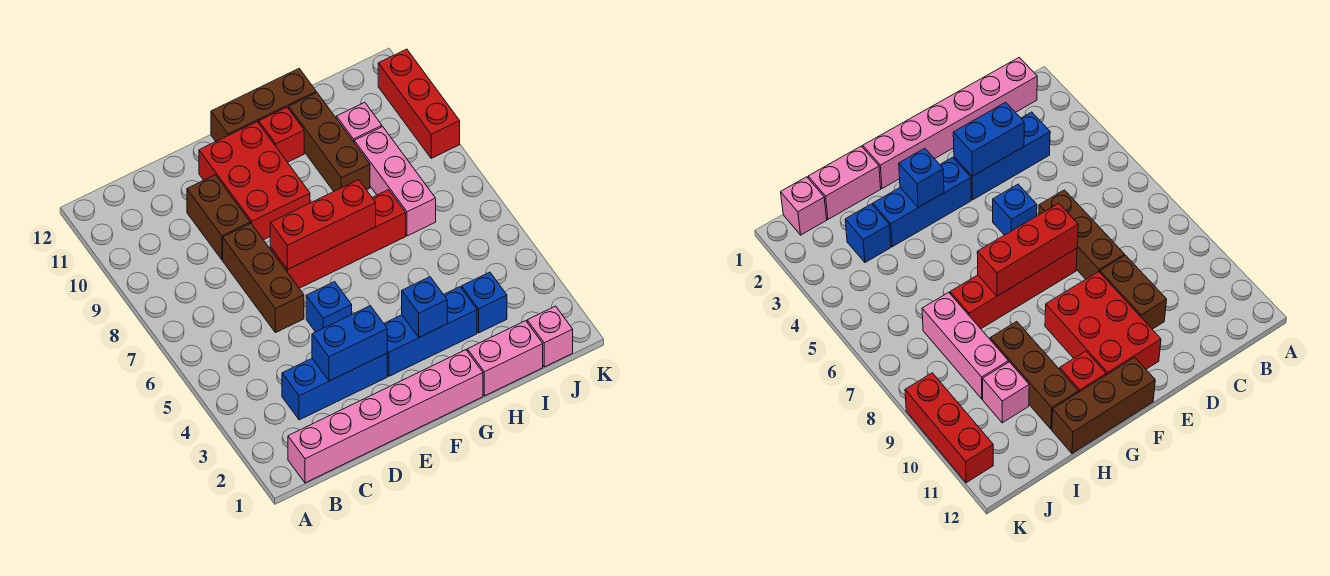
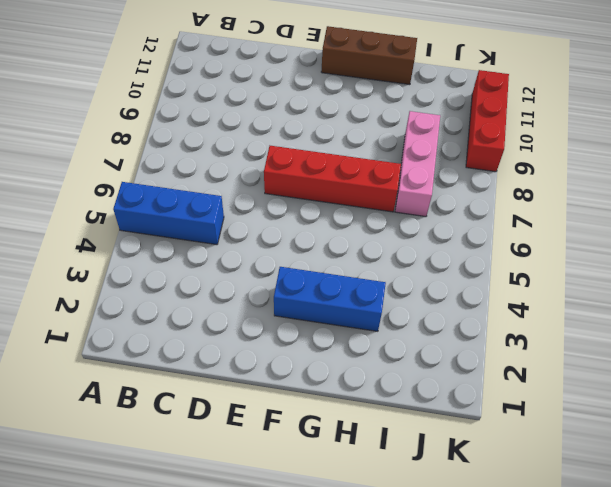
blue brick A5:C5 level 1 -> blue brick C3:E3 level 1
none -> pink brick B1:G1 level 1
none -> brown brick D6:D8 level 1
none -> brown brick D9:D10 level 1

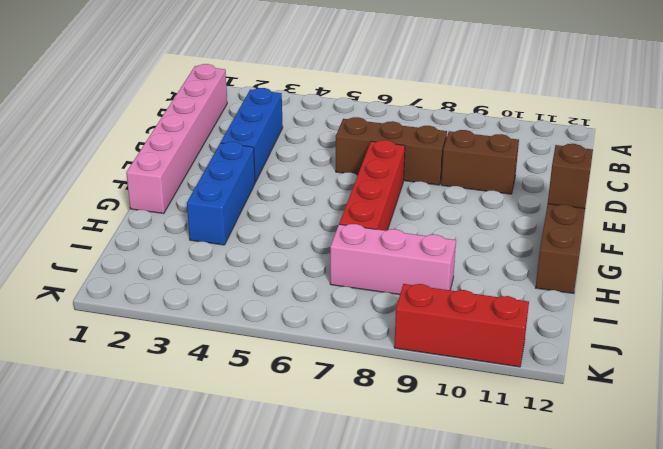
brown brick F12 level 2 -> none
none -> blue brick E5 level 1
none -> red brick E9:F11 level 1
none -> red brick G11 level 1

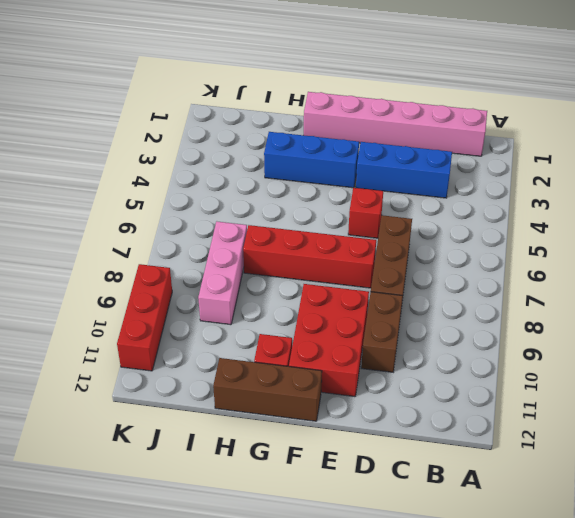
red brick E5 level 1 -> blue brick E5 level 1
none -> pink brick H1:I1 level 1
none -> brown brick H9:H11 level 1
none -> blue brick I3 level 1

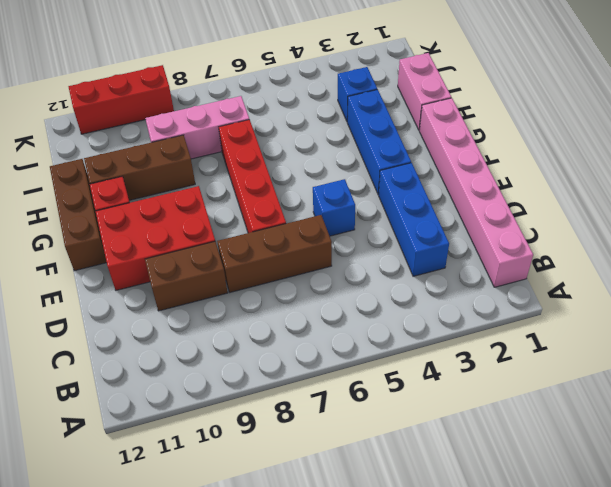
none -> pink brick I10 level 1
none -> pink brick J1 level 1
none -> blue brick D3:E3 level 2

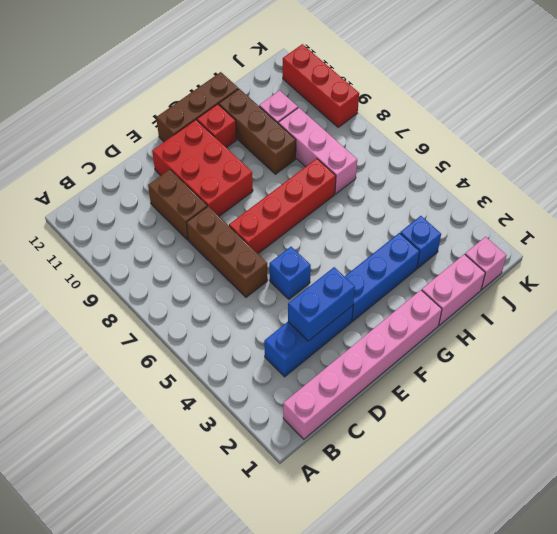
none -> red brick E7:G7 level 2
none -> blue brick G3 level 2

